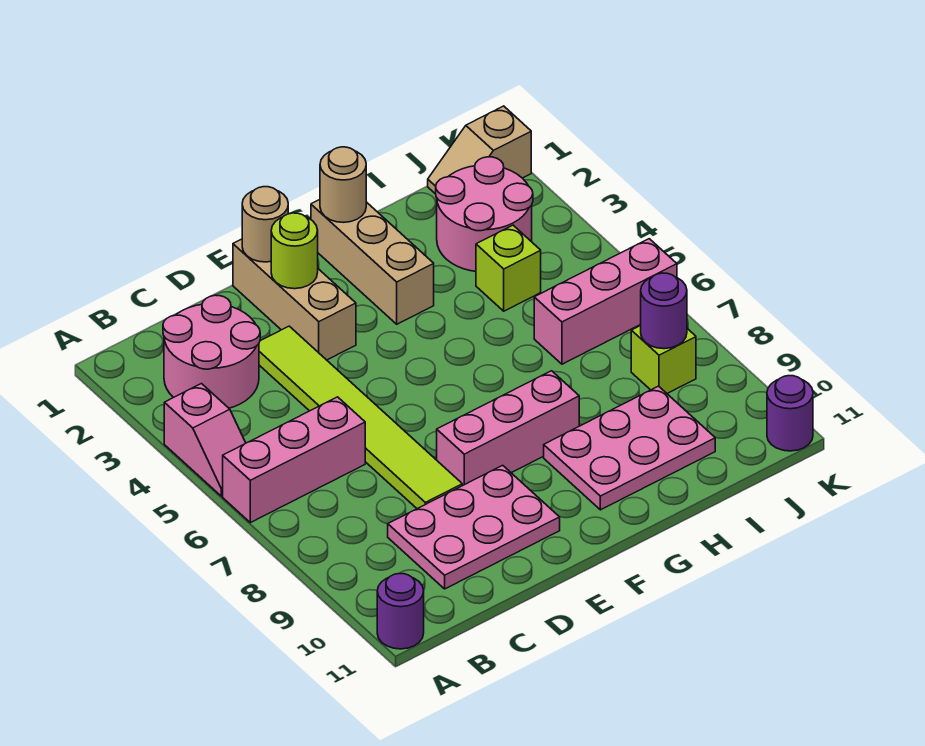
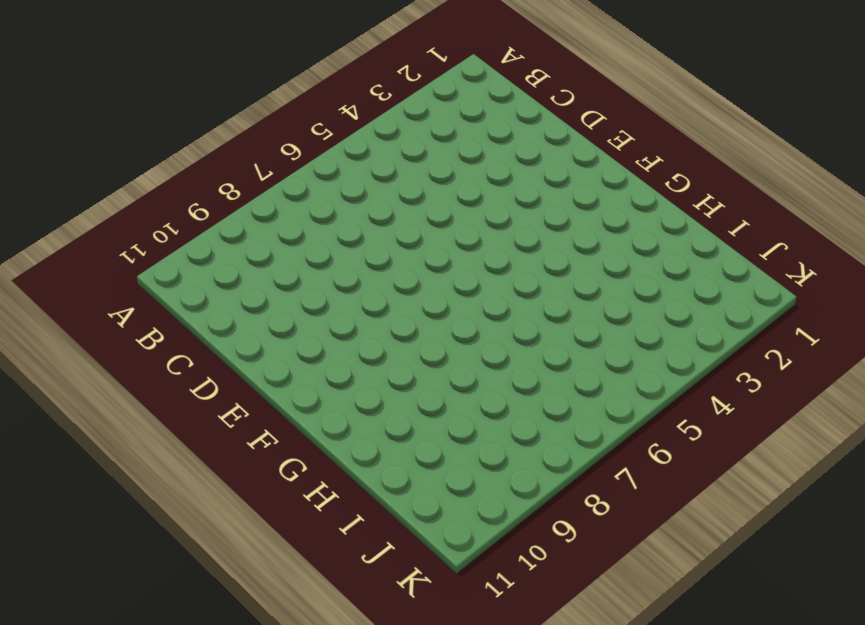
none -> pink slope A4:A5 level 1 top 4
none -> pink brick A6:C6 level 1
none -> purple round brick A11 level 1

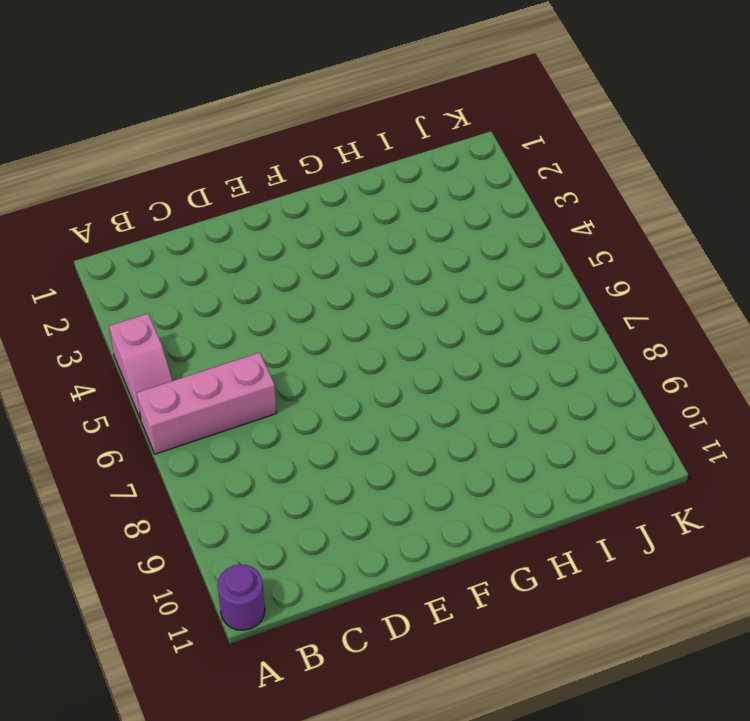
none -> pink round brick B2:C3 level 1
none -> pink plate C9:E10 level 1
none -> lime tile D3:D8 level 1

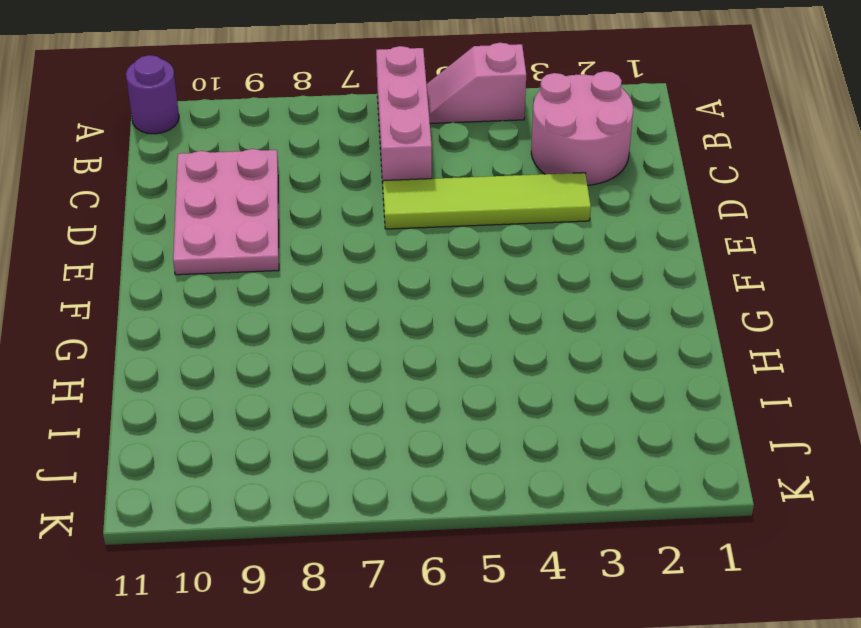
lime tile D3:D6 level 1 -> lime tile D3:D8 level 1
none -> tan brick E1:E3 level 1
none -> pink brick E8:G8 level 1
none -> tan brick G1:G3 level 1

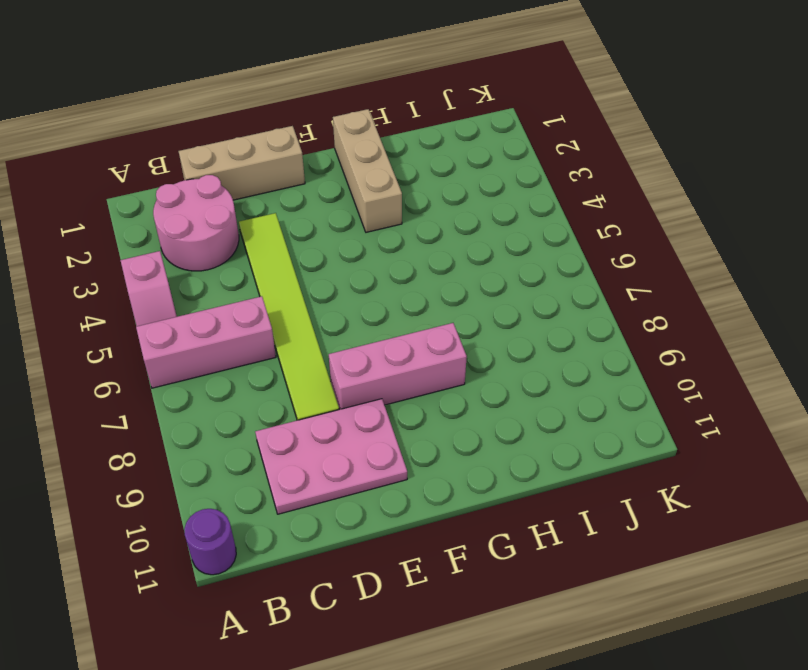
tan brick C1:E1 level 1 -> tan brick E1:E3 level 1
none -> pink plate G9:I10 level 1
none -> pink round brick I2:J3 level 1
none -> lime brick I4 level 1

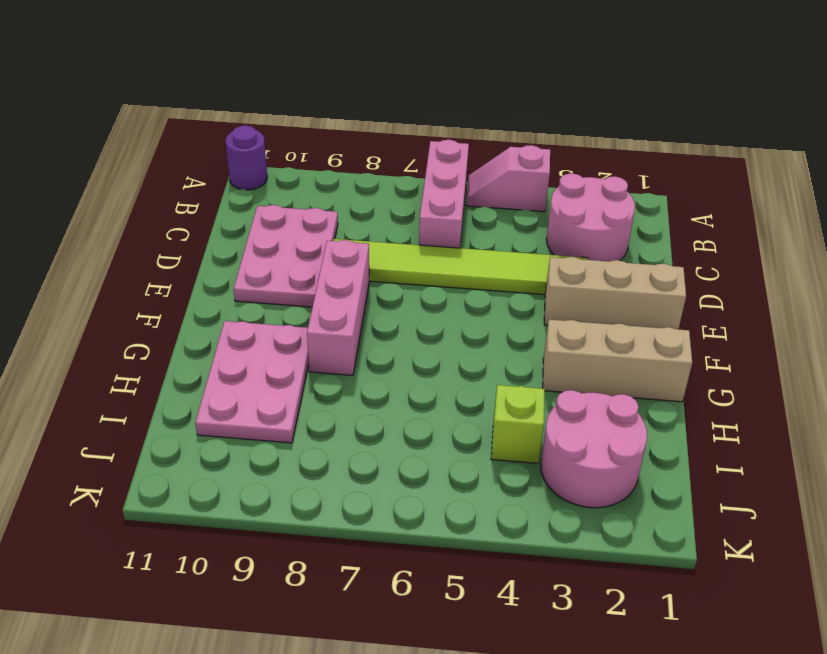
none -> pink brick I6:K6 level 1
none -> tan slope J1:K1 level 1 top K
none -> lime brick J8 level 1

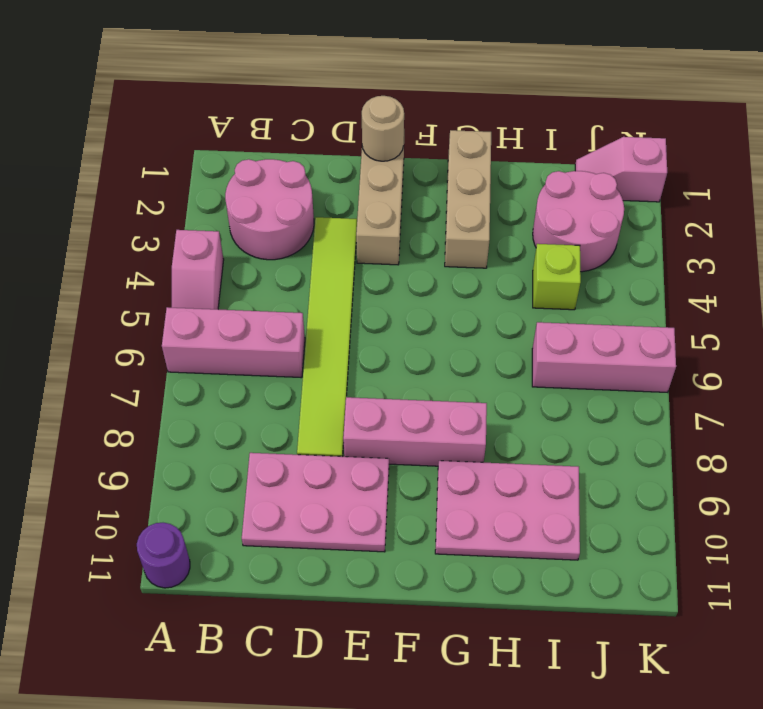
pink slope J1:K1 level 1 top K -> tan slope J1:K1 level 1 top K
none -> lime brick J8 level 1
none -> purple round brick K11 level 1
none -> lime round brick E2 level 2

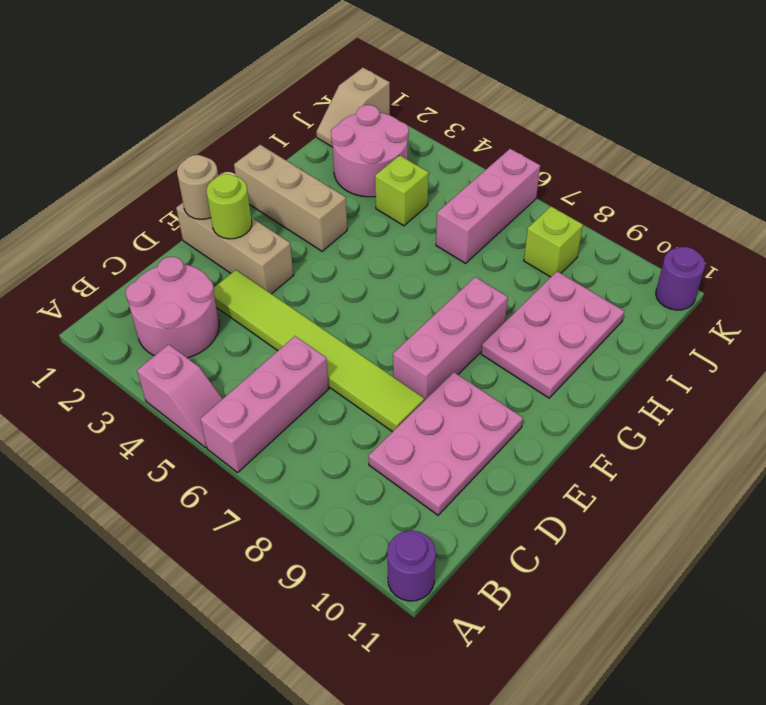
none -> tan round brick G1 level 2
none -> purple round brick J8 level 2

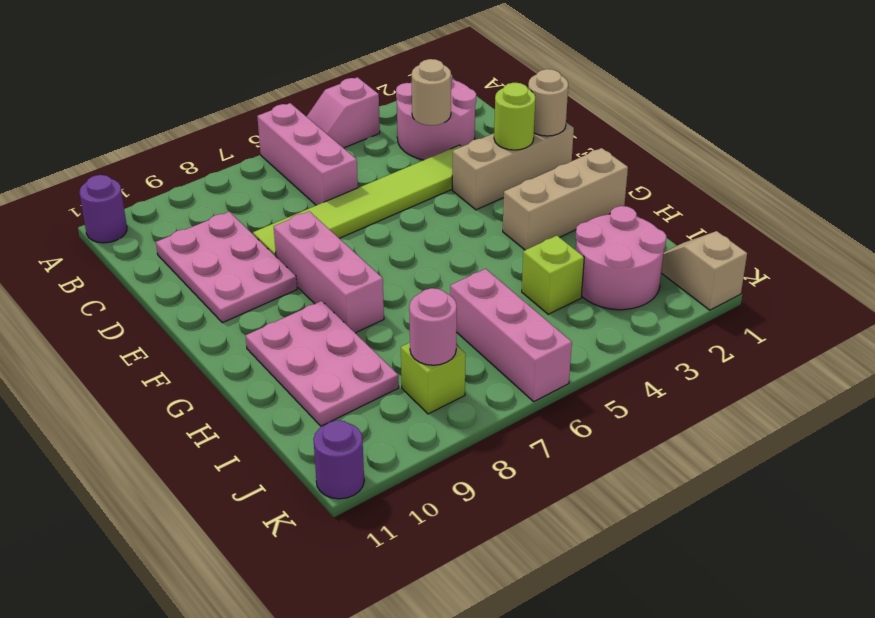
tan round brick C3 level 2 -> tan round brick G1 level 2
pink round brick J8 level 2 -> purple round brick J8 level 2

